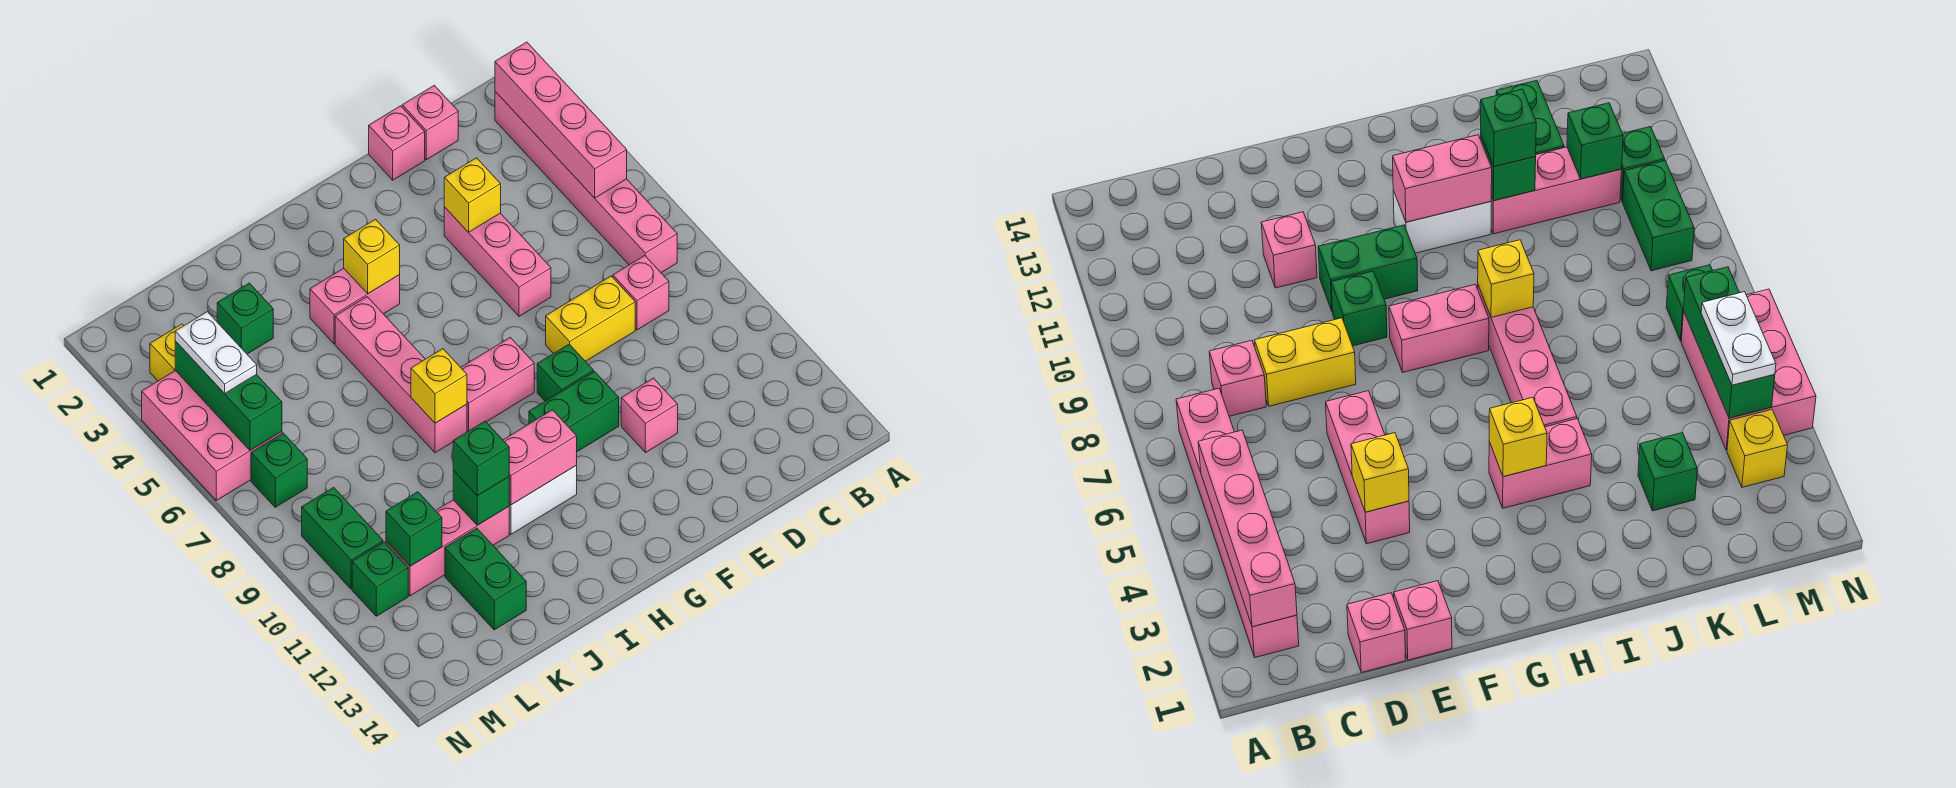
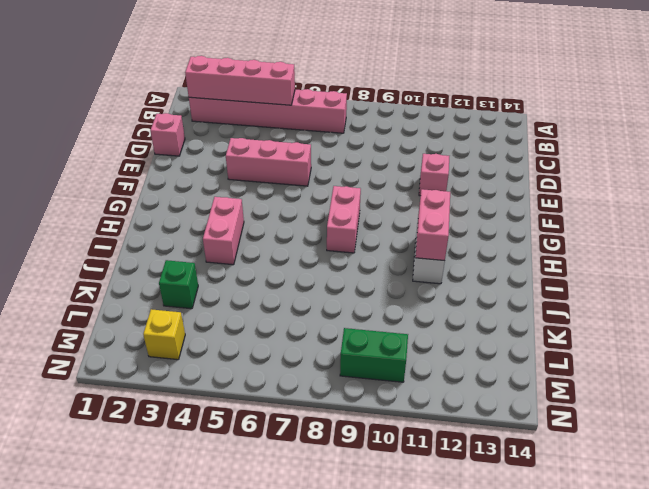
none -> pink brick C8 level 1
none -> yellow brick D8:E8 level 1
none -> pink brick E1 level 1
none -> green brick F9 level 1

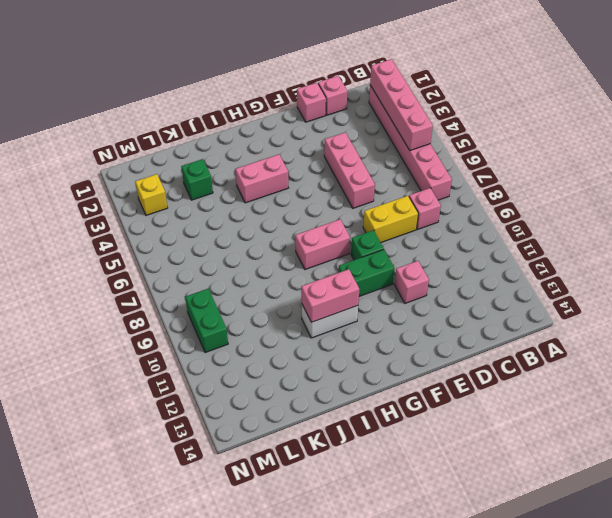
none -> pink brick I5:I8 level 1
none -> pink brick J11:L11 level 1
none -> green brick K12:K13 level 1
none -> pink brick M4:N6 level 1

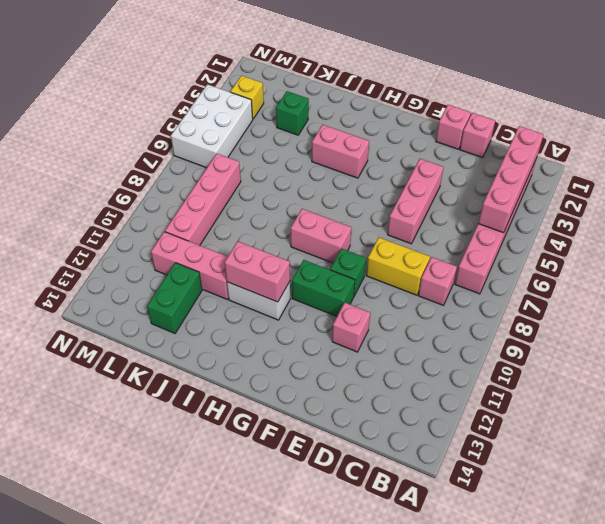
pink brick L7:L10 level 1 -> pink brick I5:I8 level 1
white brick M4:N6 level 1 -> pink brick M4:N6 level 1
none -> green brick M7 level 1
none -> green brick M9:M10 level 1
none -> green brick M11 level 1
none -> yellow brick E4 level 2

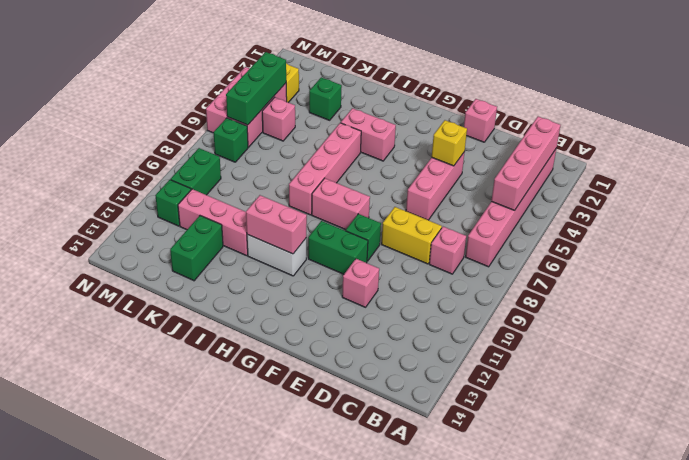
pink brick L5 level 1 -> pink brick D1 level 1
none -> yellow brick H4 level 2
none -> yellow brick I8 level 2
none -> green brick J11 level 2
none -> green brick L11 level 2

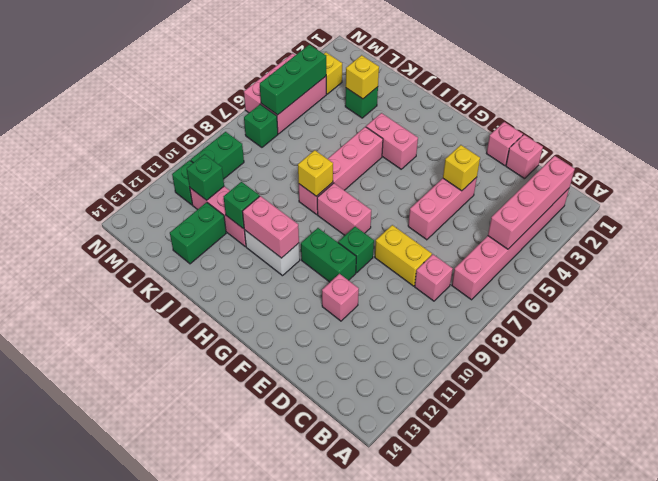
yellow brick K3 level 2 -> yellow brick H4 level 2
none -> green brick J11 level 3
none -> white plate M4:M5 level 3

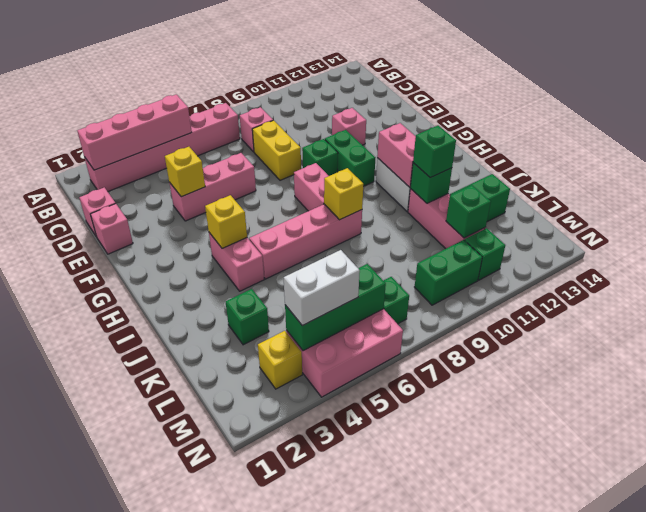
white brick M4:M5 level 3 -> white plate M4:M5 level 3

